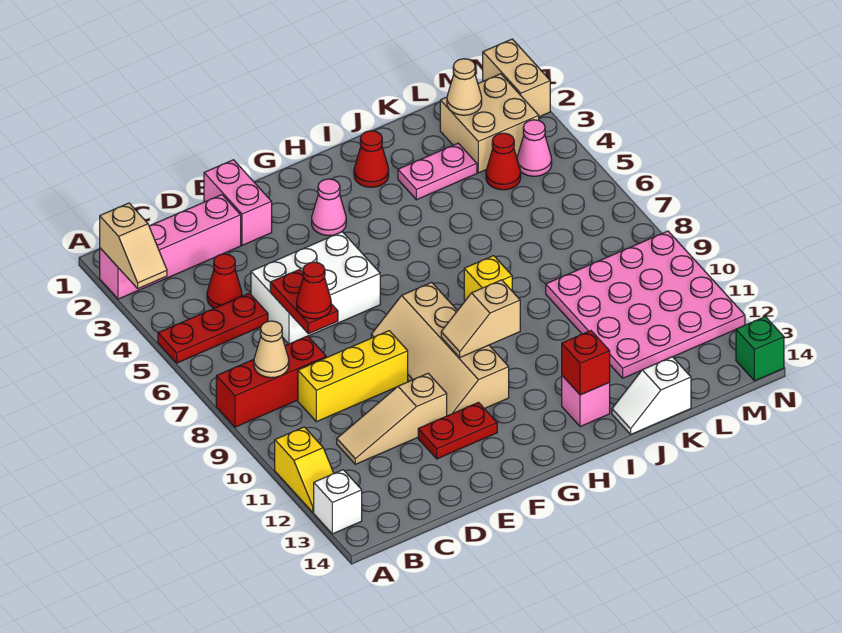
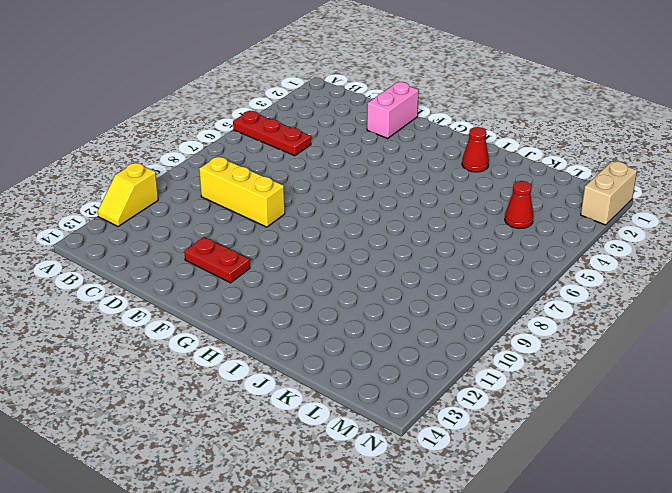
none -> pink brick A2:D2 level 1
none -> red brick A8:C8 level 1
none -> white brick A13 level 1
none -> red cone C4 level 1

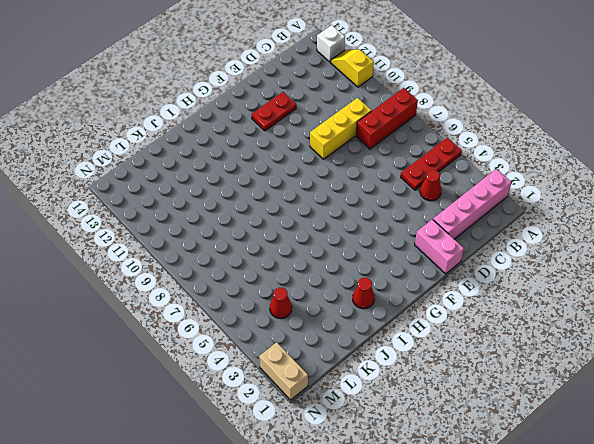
none -> tan slope C11:E11 level 1 top E
none -> white brick D5:F6 level 1
none -> tan slope F8:G11 level 1 top G
none -> pink cone G3 level 1

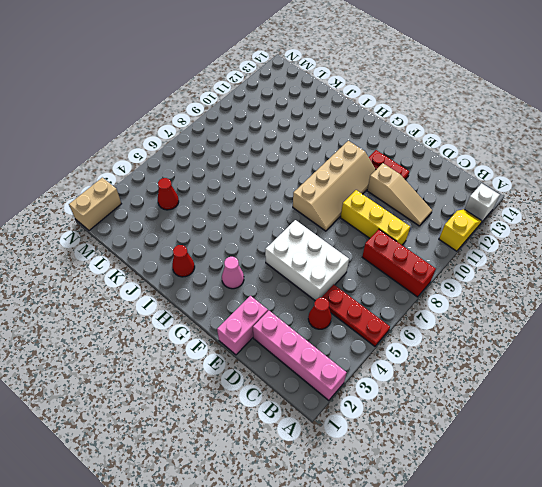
none -> yellow brick I8 level 1
none -> pink brick I13 level 1
none -> pink plate J3:K3 level 1
none -> white slope J14:K14 level 1 top K

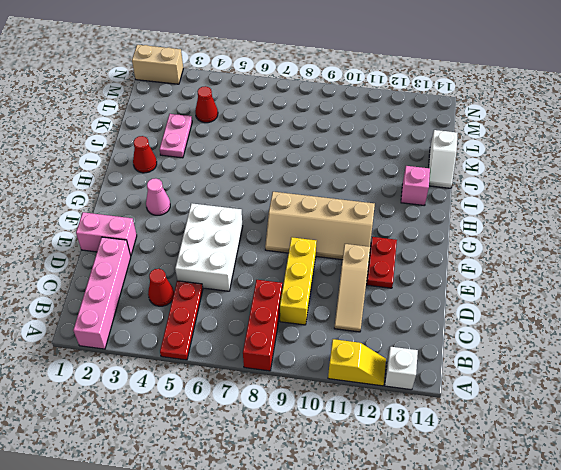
none -> yellow brick I8 level 1
none -> pink plate K9:N12 level 1
none -> tan brick L2:M3 level 1
none -> pink cone M4 level 1

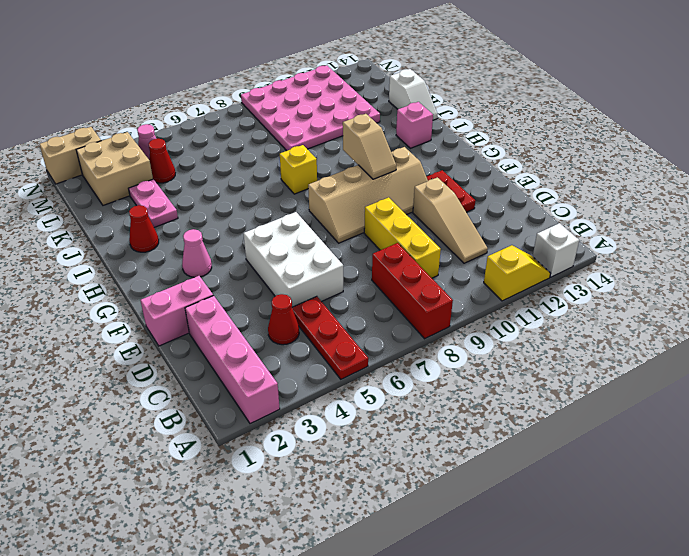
none -> green brick N14 level 1
none -> tan slope A2:A3 level 2 top 2
none -> tan cone B8 level 2
none -> red plate D6:D7 level 2

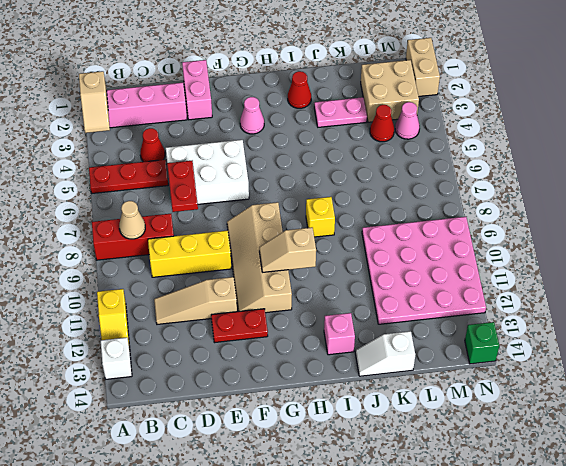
none -> red brick I13 level 2
none -> tan cone L2 level 2
none -> red cone D7 level 3

